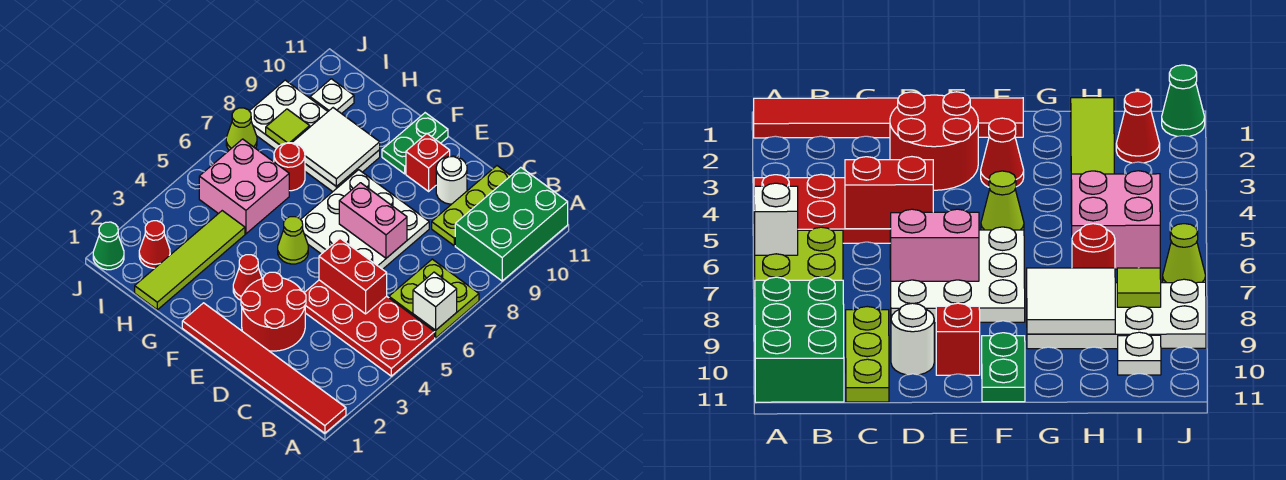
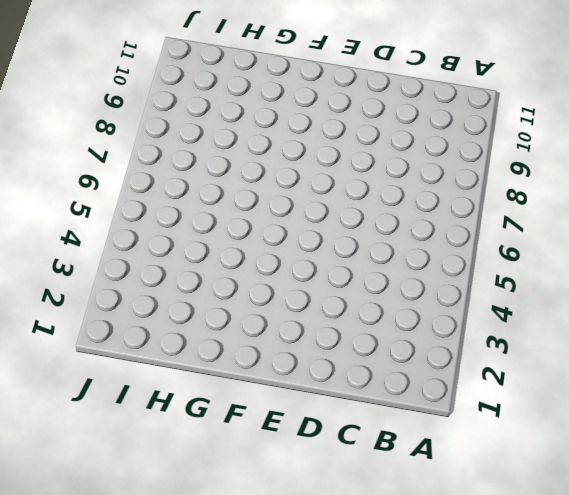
none -> red tile A1:F1 level 1
none -> red plate A4:D5 level 1
none -> lime plate A6:B7 level 1

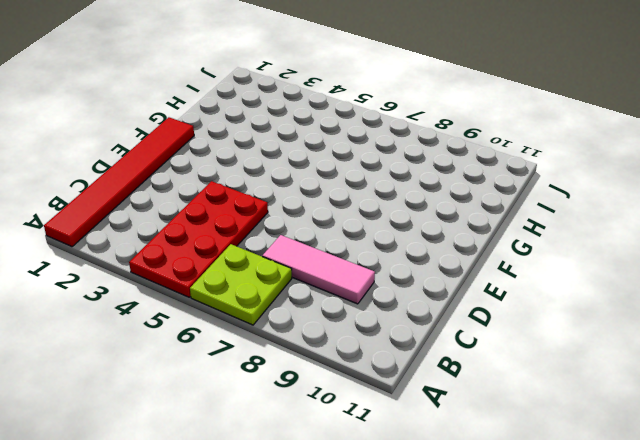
pink tile C7:C9 level 1 -> lime plate C9:C11 level 1
none -> green brick A9:B11 level 1
none -> red round brick D2:E3 level 1
none -> white plate D6:F8 level 1

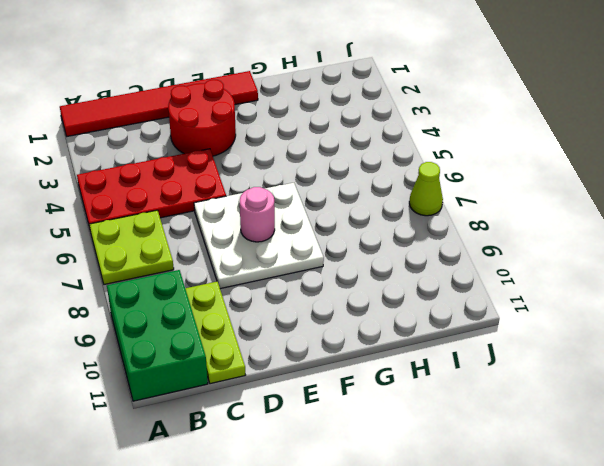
pink round brick E7 level 2 -> pink brick D7:E7 level 2
none -> white round brick D10 level 1
none -> red brick E10 level 1
none -> red cone F3 level 1

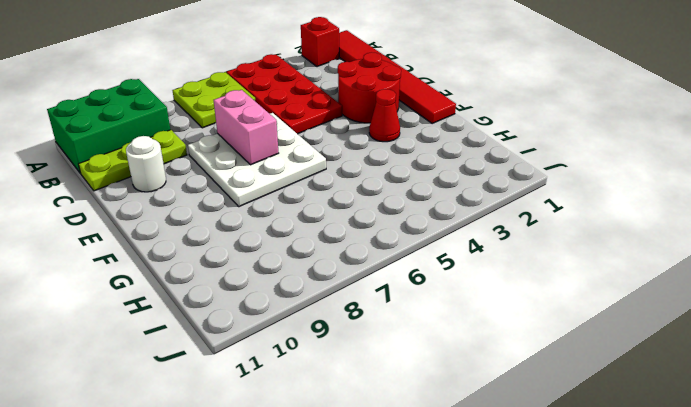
red brick A2 level 1 -> red brick E10 level 1
none -> lime cone F5 level 1
none -> green plate F10:F11 level 1
none -> white plate G8:J9 level 1

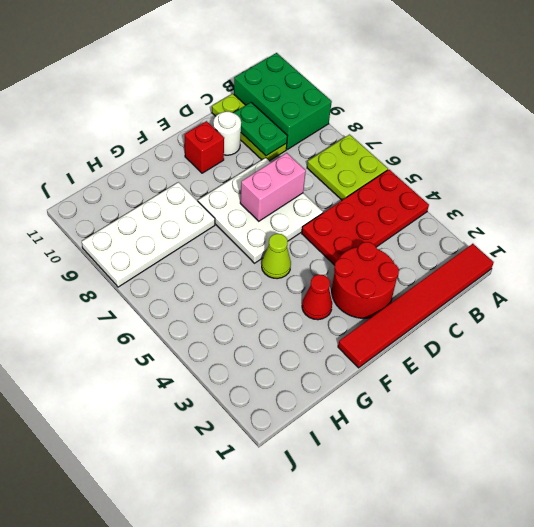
green plate C9:C10 level 2 -> green plate F10:F11 level 1
none -> lime tile H1:H4 level 1
none -> pink brick H5:I6 level 1
none -> red round brick H7 level 1

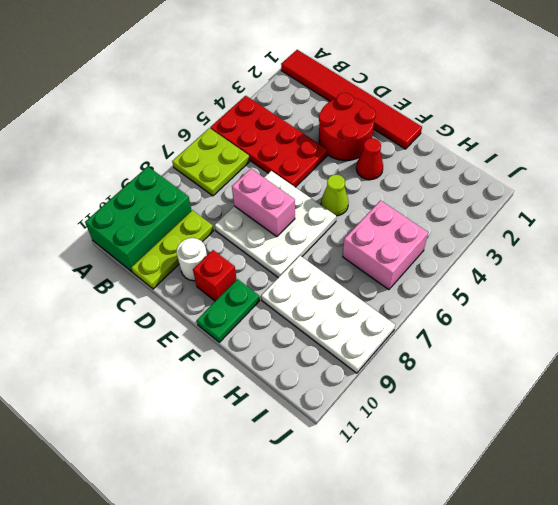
none -> lime tile H1:H4 level 1
none -> red round brick H7 level 1
none -> red cone I2 level 1

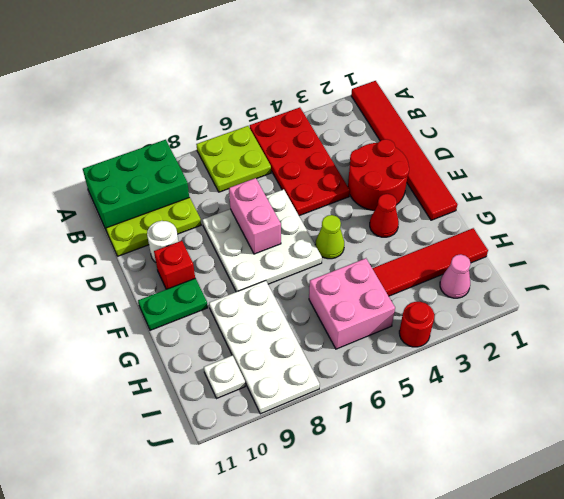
red tile H1:H4 level 1 -> lime tile H1:H4 level 1
pink cone I2 level 1 -> red cone I2 level 1
red round brick J4 level 1 -> red round brick H7 level 1
none -> green cone J1 level 1
none -> lime cone J7 level 1
none -> white brick A6 level 2

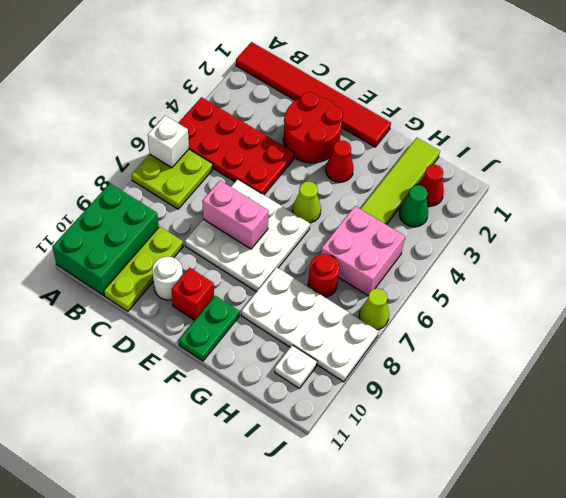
green cone I3 level 1 -> green cone J1 level 1
none -> red brick C5:D5 level 2
none -> white tile G8:H9 level 2
none -> lime tile I8 level 2

